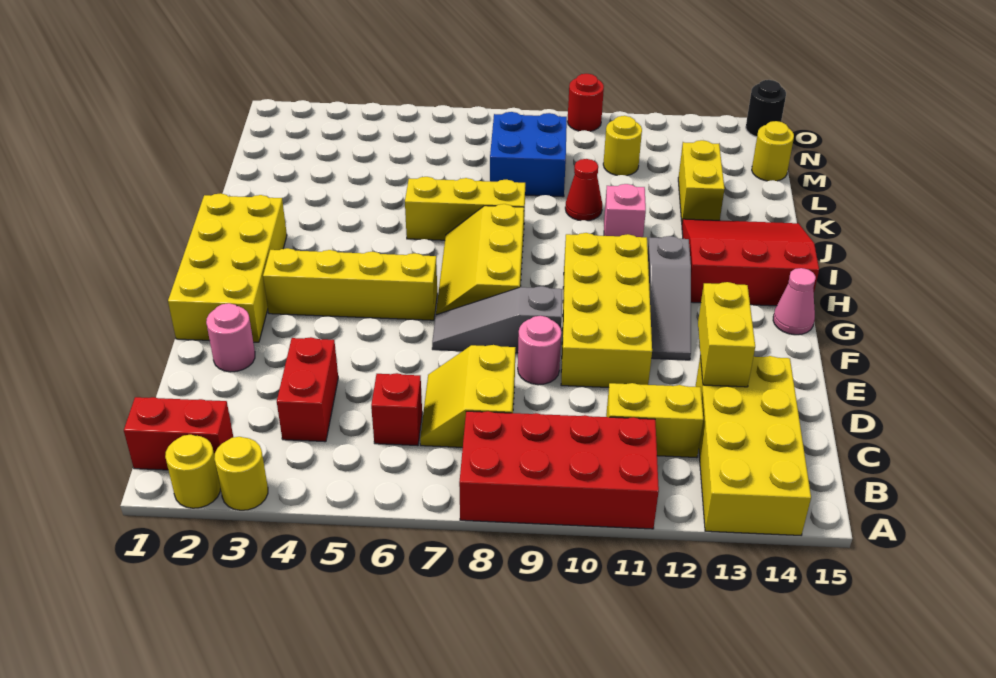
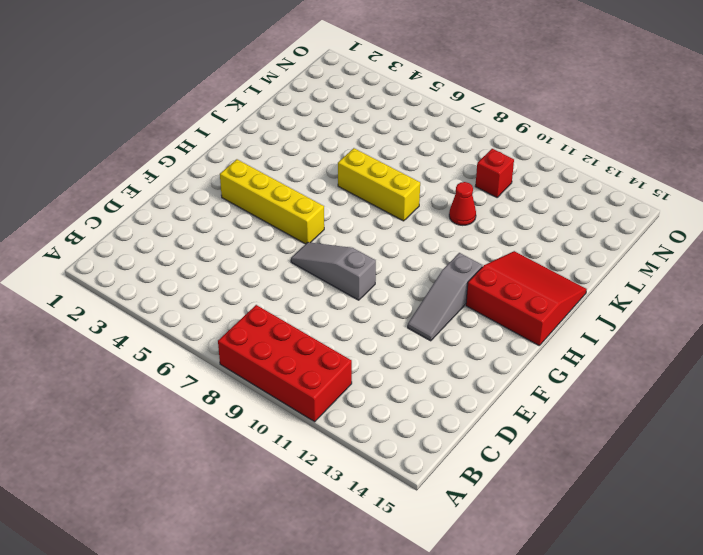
red brick M10 level 1 -> red brick C6 level 1
none -> yellow round brick A2 level 1
none -> yellow round brick A3 level 1
none -> yellow brick A13:D14 level 1

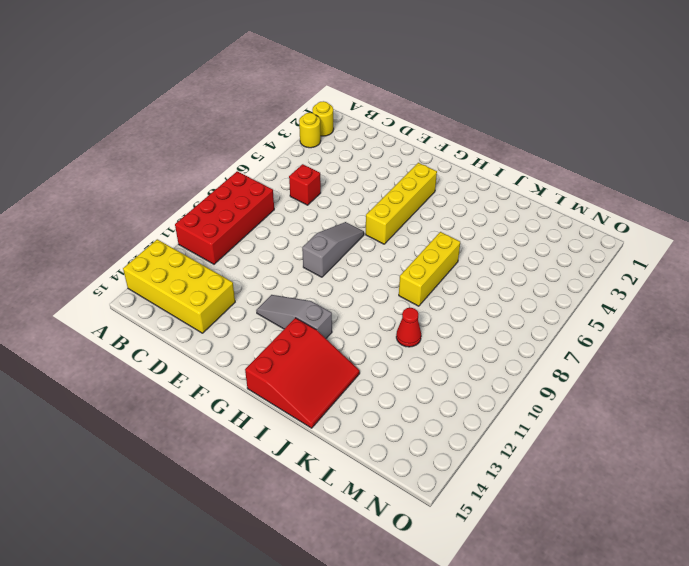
none -> red brick B1:B2 level 1
none -> red brick C4:D4 level 1
none -> yellow slope C7:D8 level 1 top 8

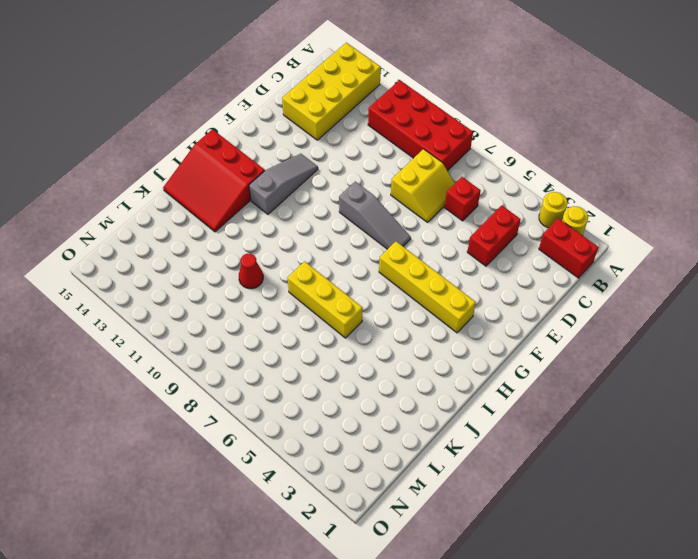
none -> yellow brick C11:C12 level 1
none -> pink round brick E2 level 1
none -> pink round brick E9 level 1

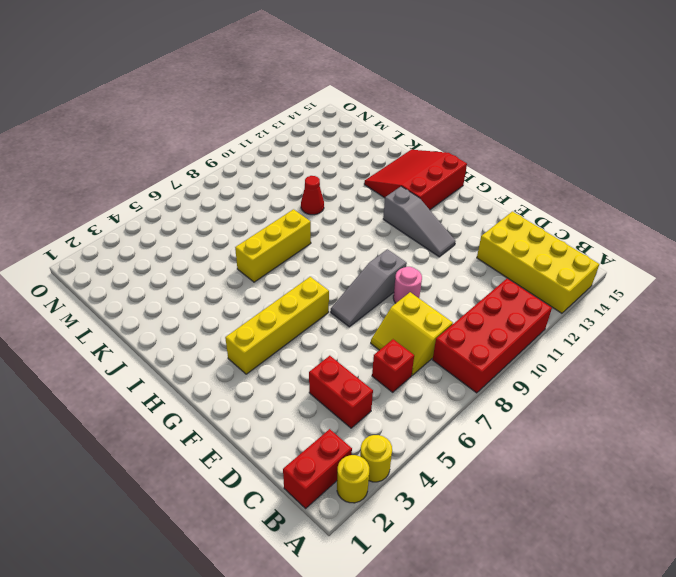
none -> yellow brick C11:C12 level 1
none -> pink round brick E2 level 1
none -> yellow brick E10:H11 level 1

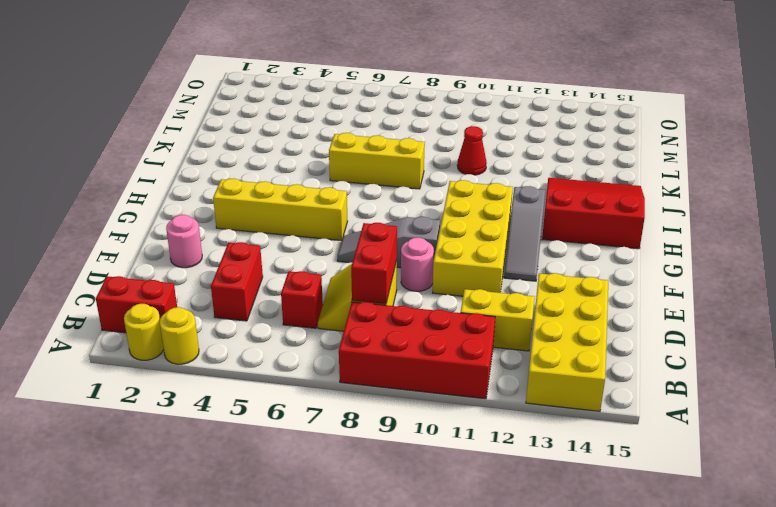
red brick C8:D8 level 2 -> none
none -> yellow brick F1:I2 level 1
none -> yellow slope G7:I8 level 1 top 8
none -> pink cone G15 level 1

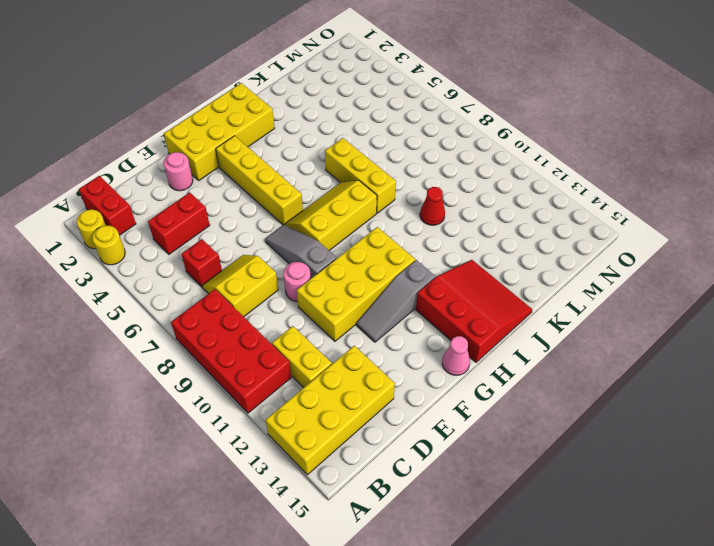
none -> pink brick J11 level 1
none -> yellow brick K13:L13 level 1
none -> blue brick L8:M9 level 1

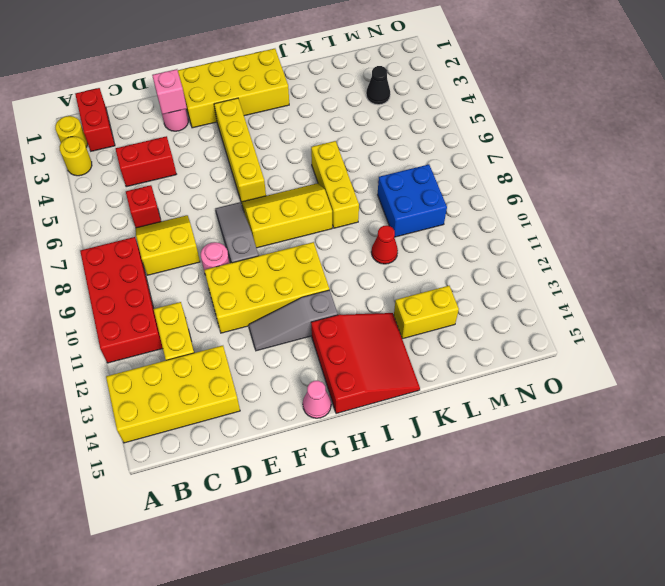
pink brick E2 level 2 -> pink brick J11 level 1
black cone M3 level 1 -> none
none -> yellow round brick M11 level 1
none -> yellow round brick M15 level 1
none -> red round brick O10 level 1

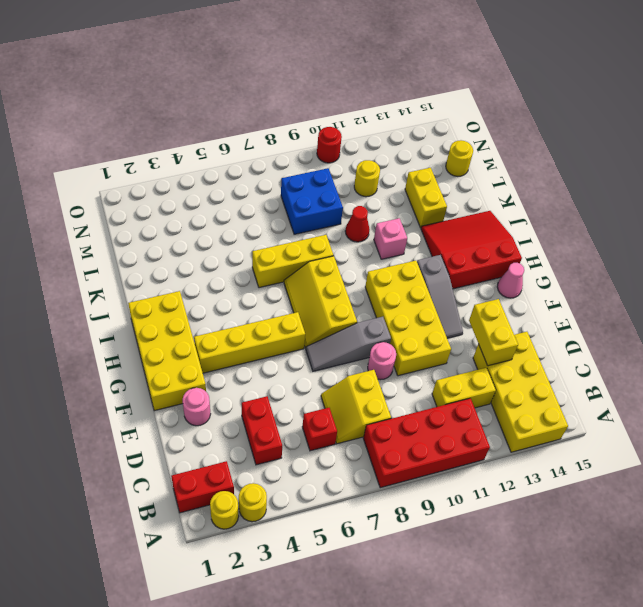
none -> black round brick O15 level 1

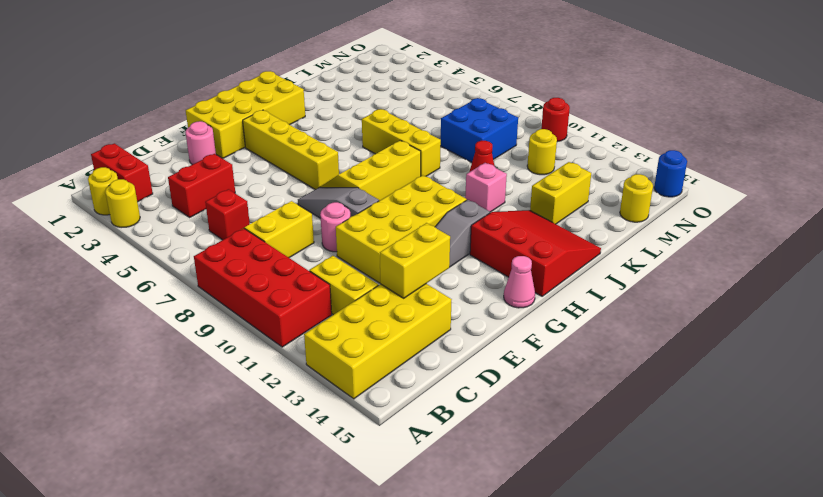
blue round brick O15 level 1 -> black round brick O15 level 1

